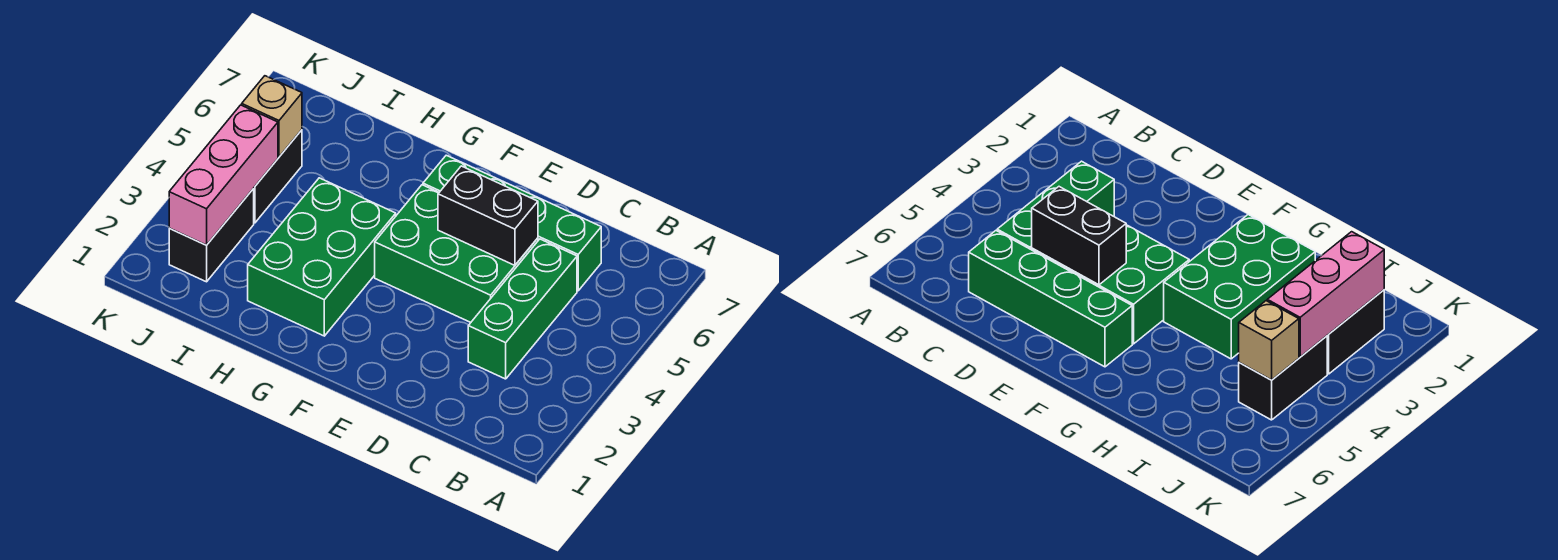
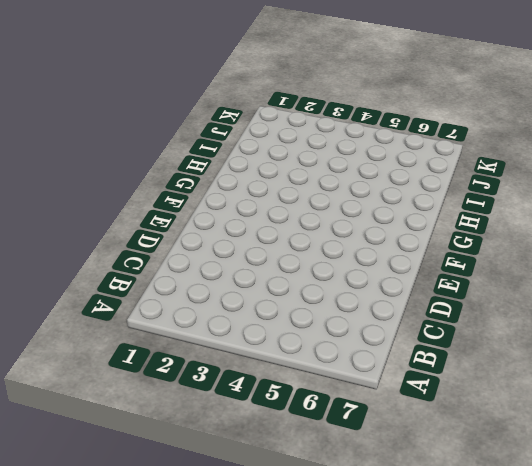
none -> green brick C3:C5 level 1
none -> green brick C6:F6 level 1

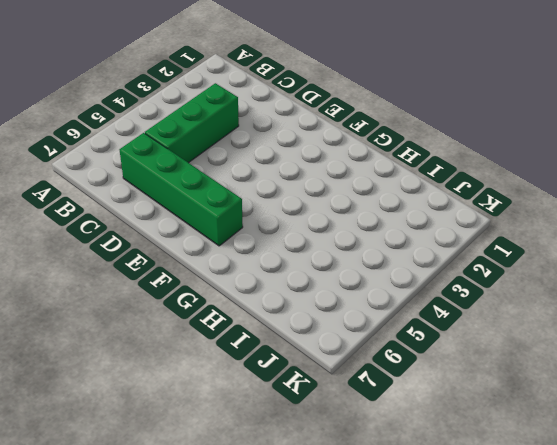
none -> green brick D4:F5 level 1
none -> green brick G2:H4 level 1

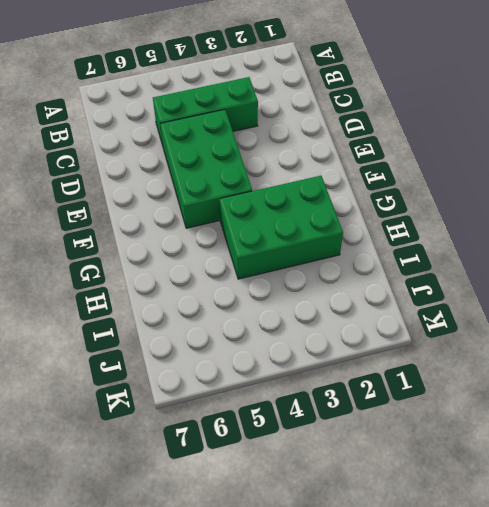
none -> green brick C6:F6 level 1
none -> black brick J2:J3 level 1

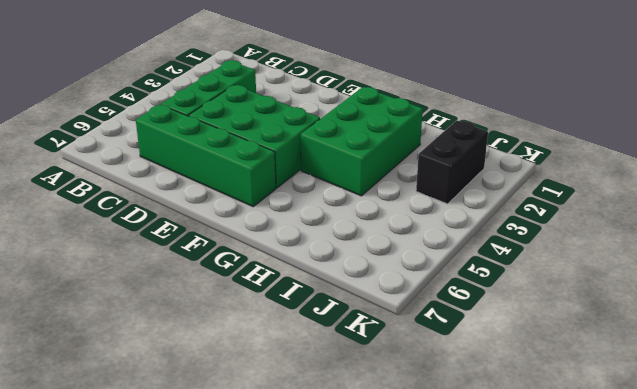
none -> black brick J4:J5 level 1
none -> black brick D5:E5 level 2

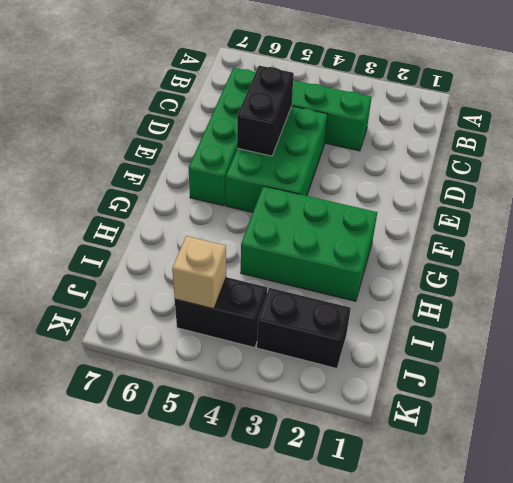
none -> pink brick J2:J4 level 2

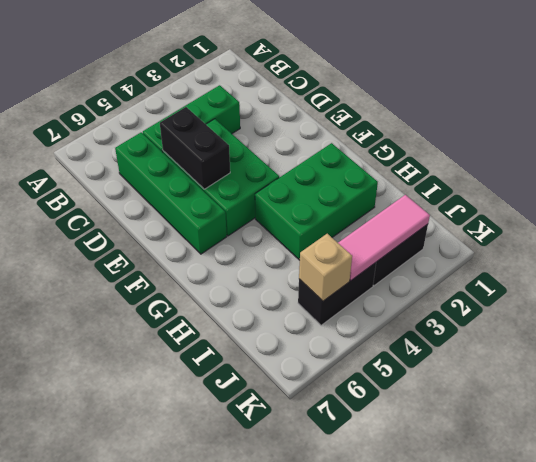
pink tile J2:J4 level 2 -> pink brick J2:J4 level 2

